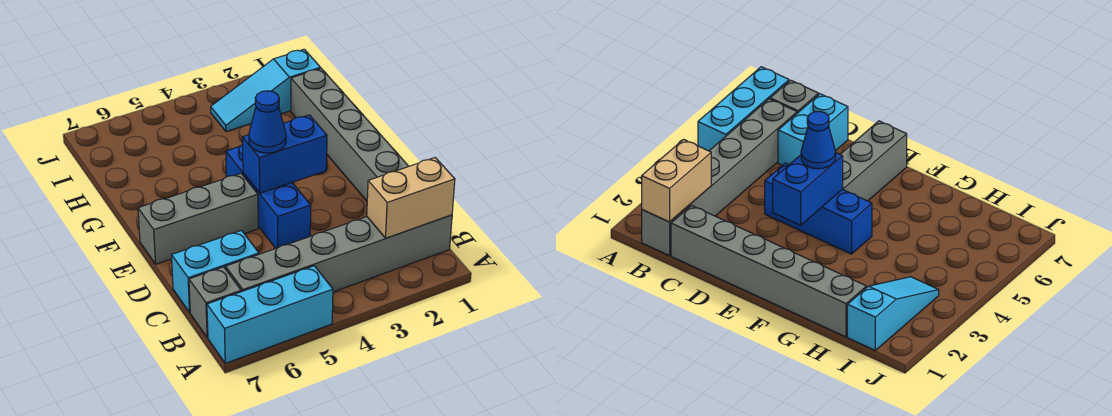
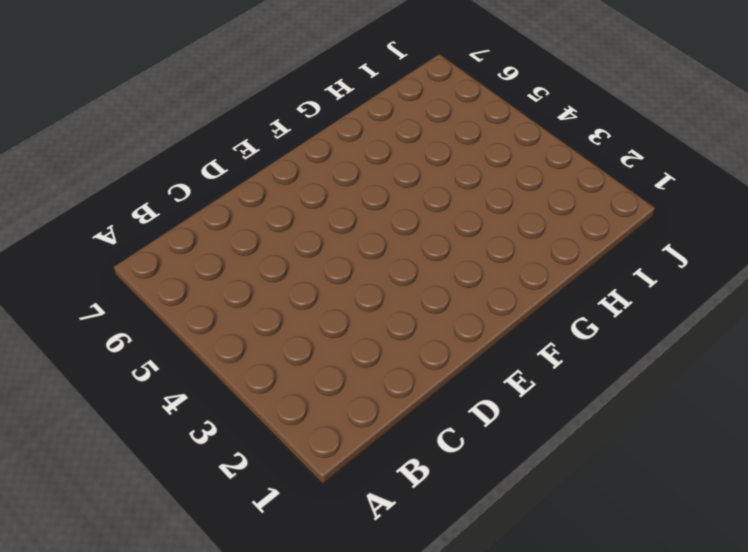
none -> cyan brick A5:A7 level 1
none -> grey brick B1:B6 level 1

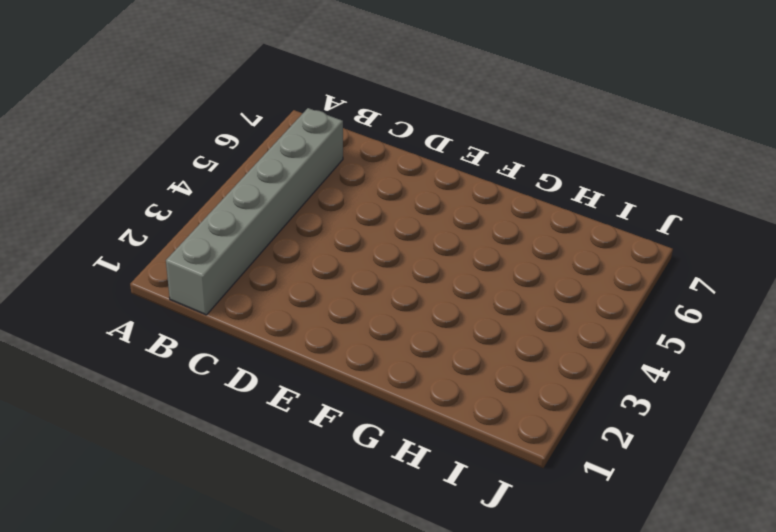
none -> cyan brick A5:A7 level 1
none -> grey brick B7 level 1

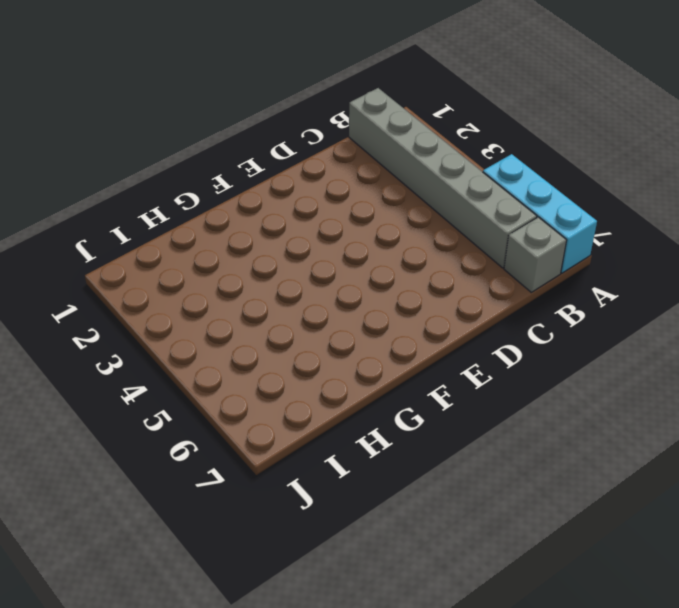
none -> grey brick C1:H1 level 1
none -> cyan brick C6:C7 level 1

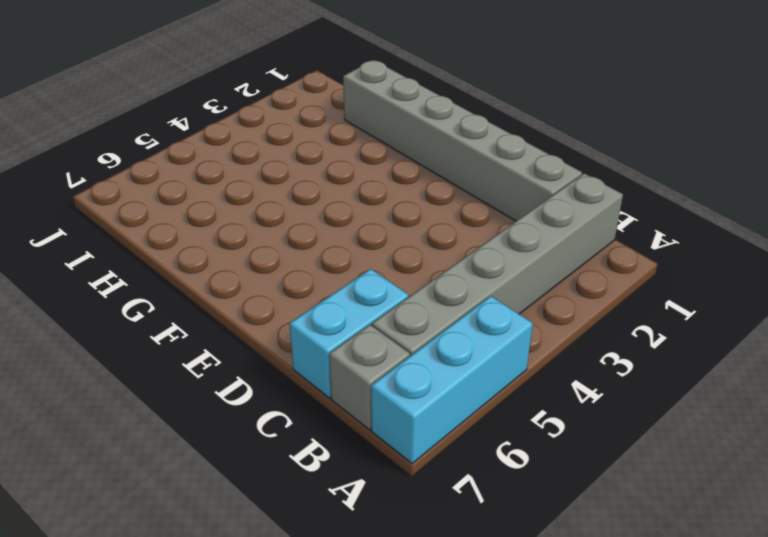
none -> blue brick D4:F4 level 1
none -> grey brick E5:E7 level 1

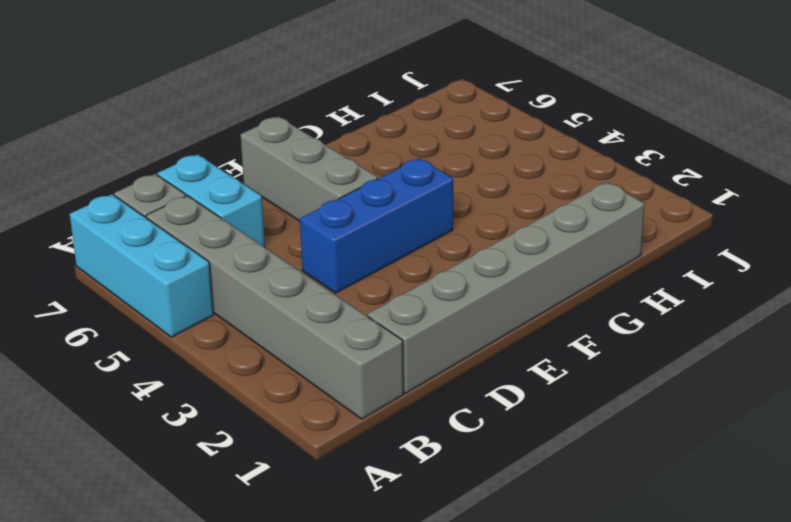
none -> cyan slope I1:I3 level 1 top 1
none -> tan brick B1:B2 level 2

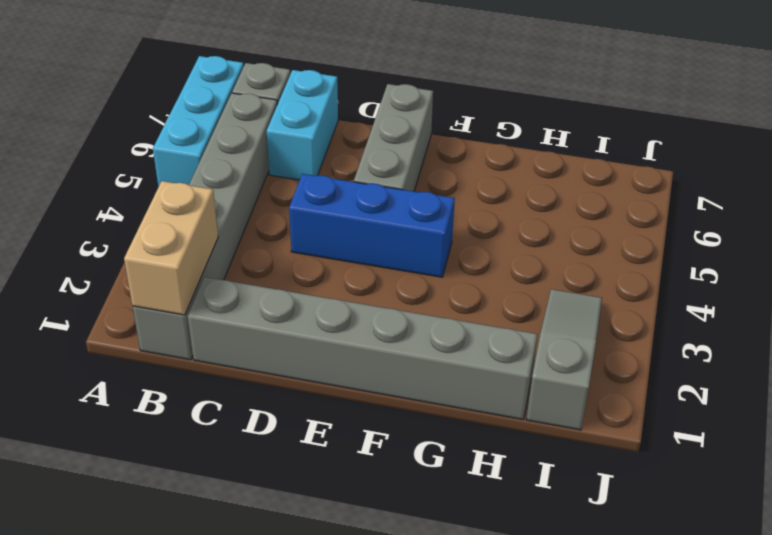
grey slope I1:I3 level 1 top 1 -> cyan slope I1:I3 level 1 top 1
none -> blue brick E3:E4 level 2
none -> blue cone E4 level 3

